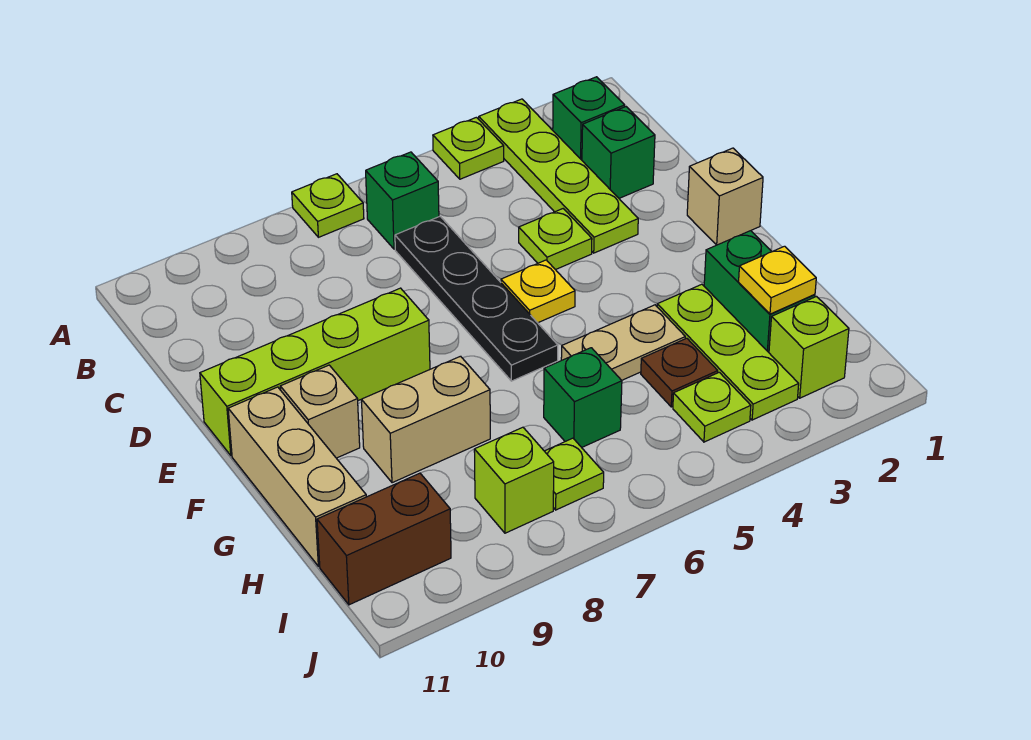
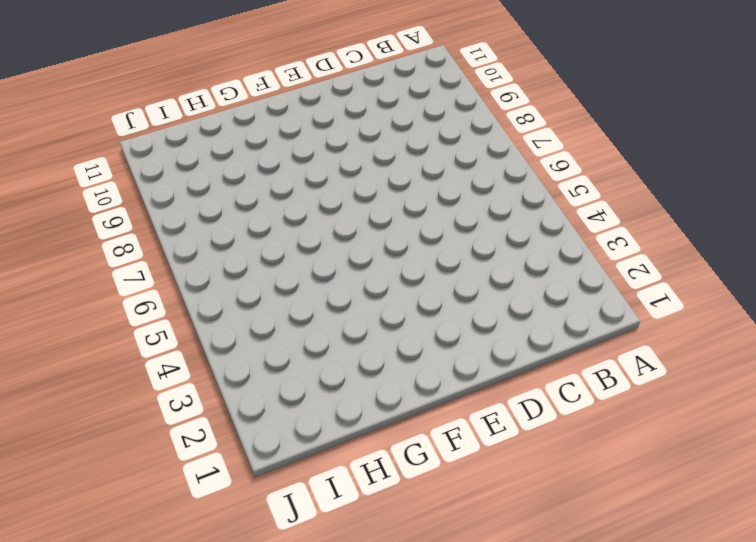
none -> lime plate A3:D3 level 1
none -> lime plate A4 level 1
none -> lime plate A7 level 1

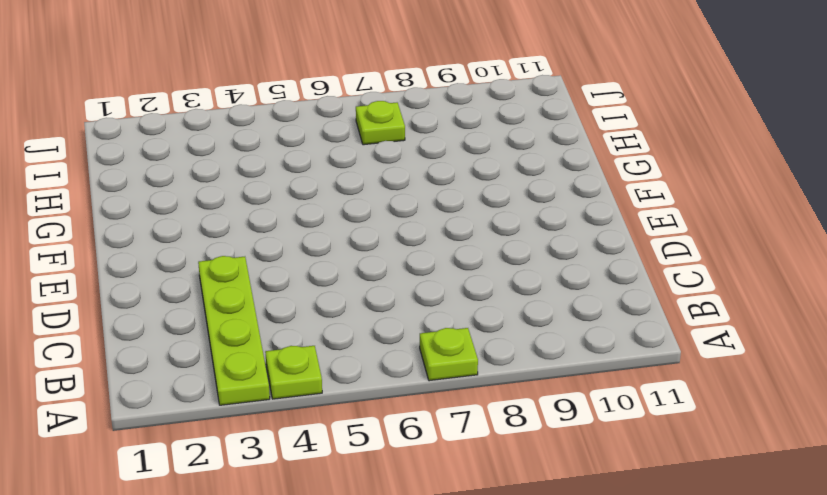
none -> green brick B2 level 1
none -> green brick B6 level 1
none -> green brick C2 level 1

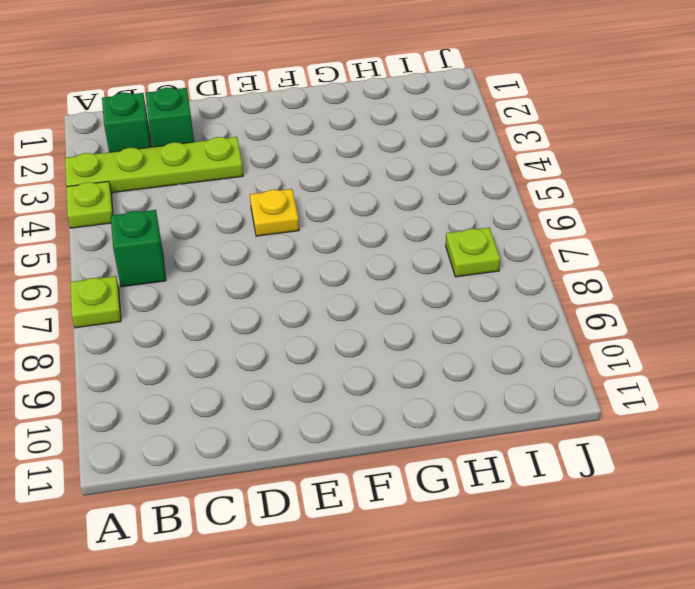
none -> black plate C6:F6 level 1
none -> lime plate D4 level 1
none -> tan brick E1 level 1

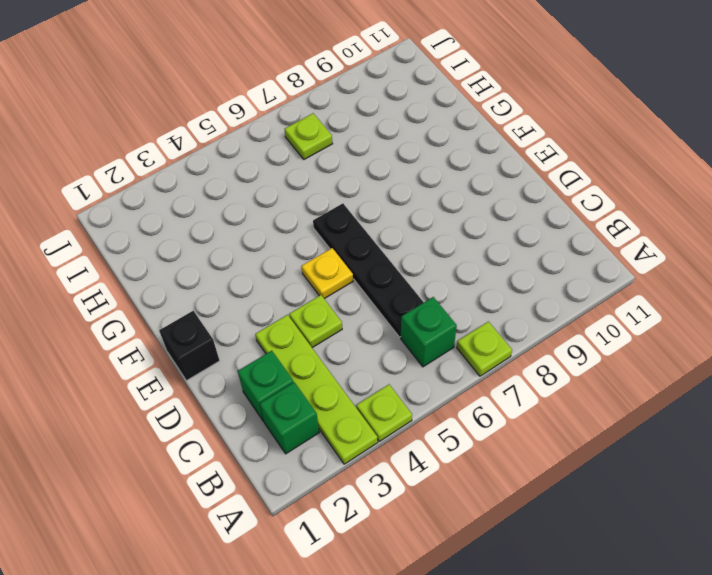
black brick E1 level 1 -> tan brick E1 level 1
none -> lime brick E8:E11 level 1
none -> tan brick F10 level 1
none -> tan brick F11:H11 level 1

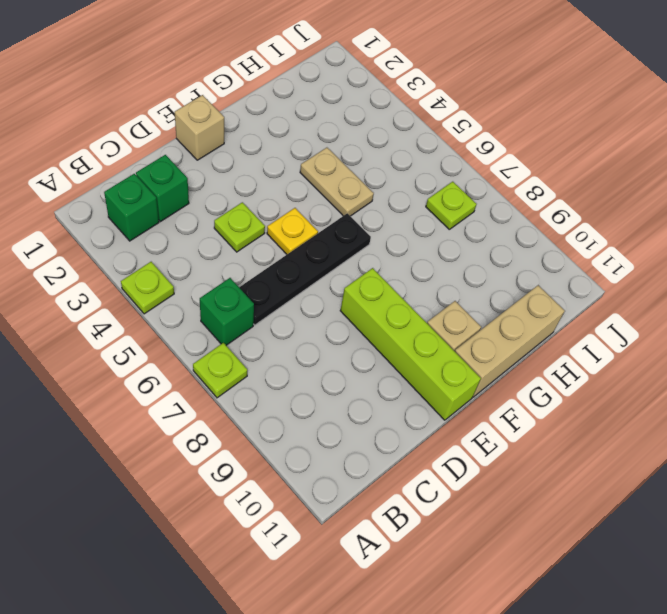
none -> lime plate A3:D3 level 1
none -> green brick G2:H2 level 1
none -> lime plate G3:I3 level 1

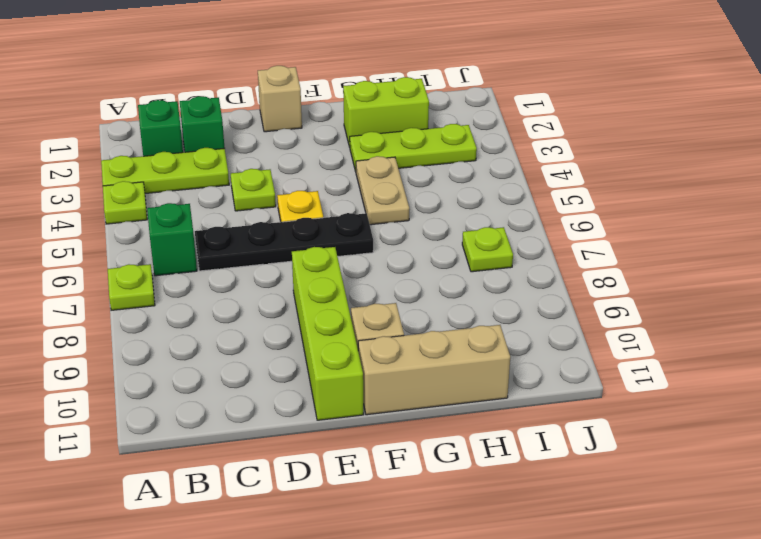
lime plate A3:C3 level 1 -> lime plate A3:D3 level 1
lime brick G2:H2 level 1 -> green brick G2:H2 level 1
none -> tan brick G8:G9 level 1
none -> brown plate H4 level 1
none -> green brick H6 level 1

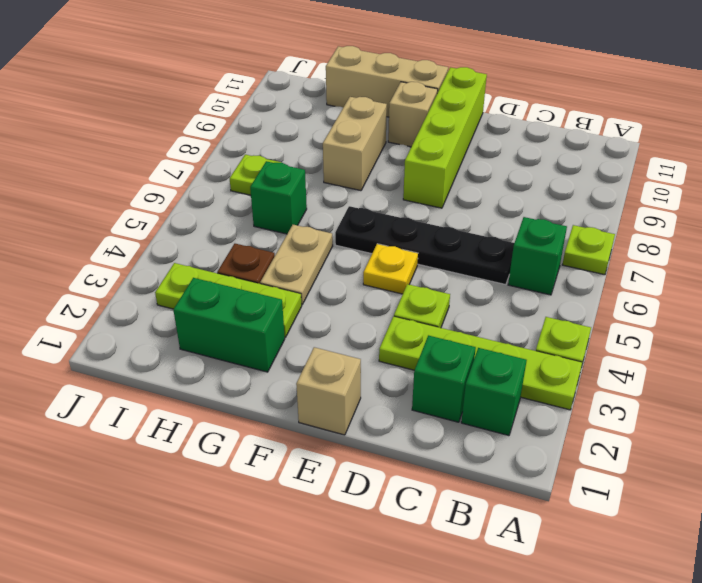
none -> lime brick I2 level 1
none -> lime plate I4 level 1
none -> lime brick I8 level 1

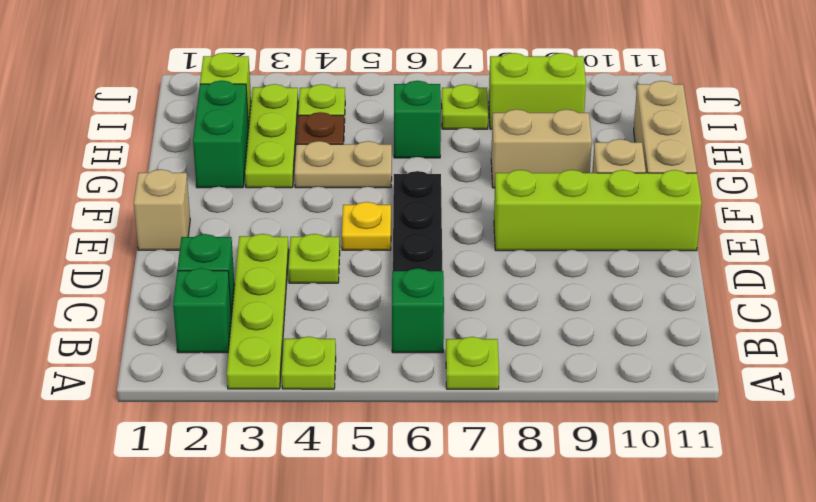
lime brick I8:I9 level 1 -> lime brick I8 level 1
none -> brown brick I10:I11 level 1
none -> yellow plate H2 level 2

